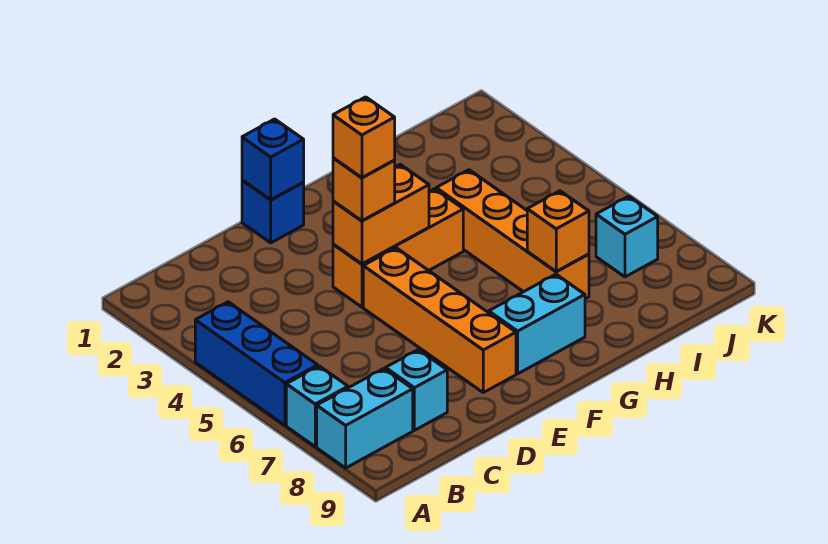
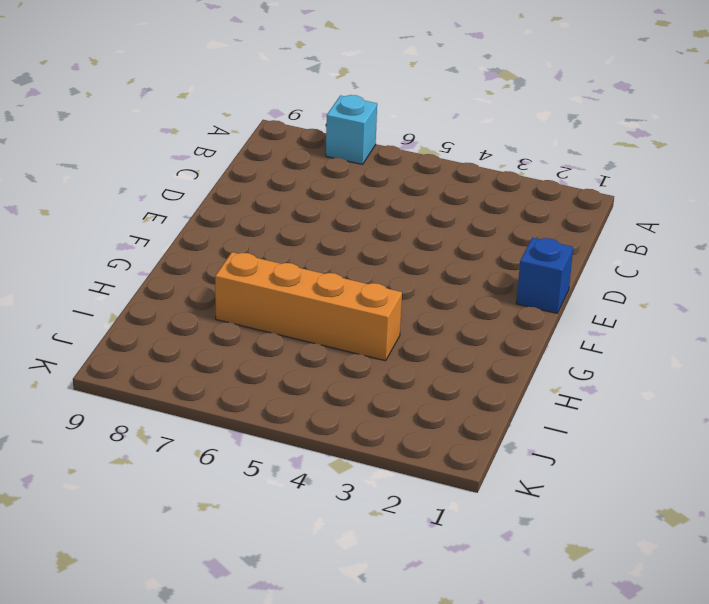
none -> blue brick A4:A6 level 1
none -> cyan brick A8:B8 level 1
none -> cyan brick C8 level 1

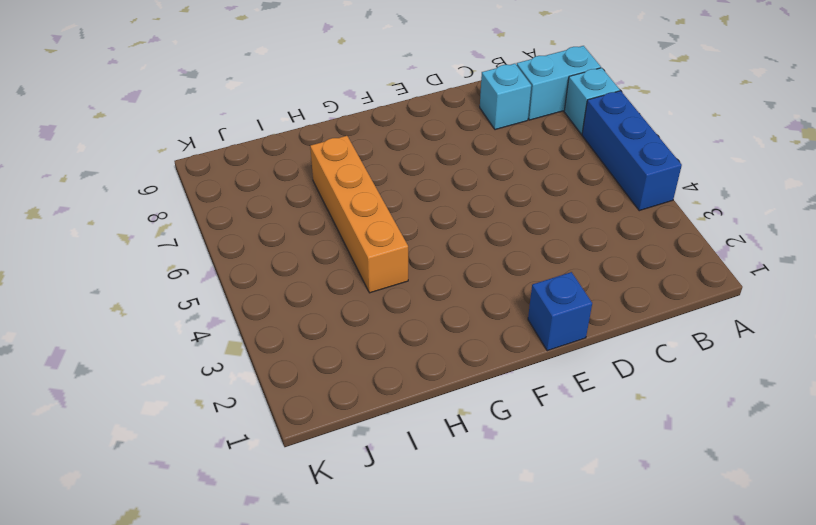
none -> orange brick E4:G4 level 1
none -> orange brick E5:E8 level 1
none -> cyan brick F8:G8 level 1

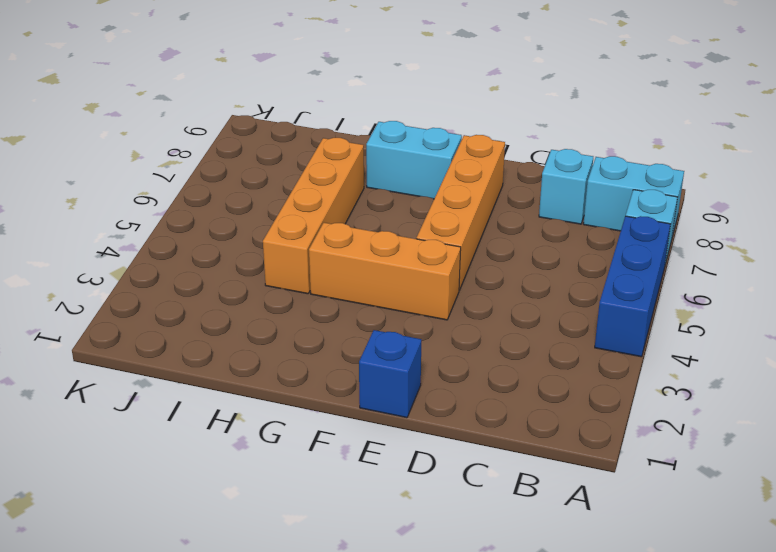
none -> cyan brick J7 level 1
none -> blue brick E1 level 2
none -> orange brick E4:F4 level 2

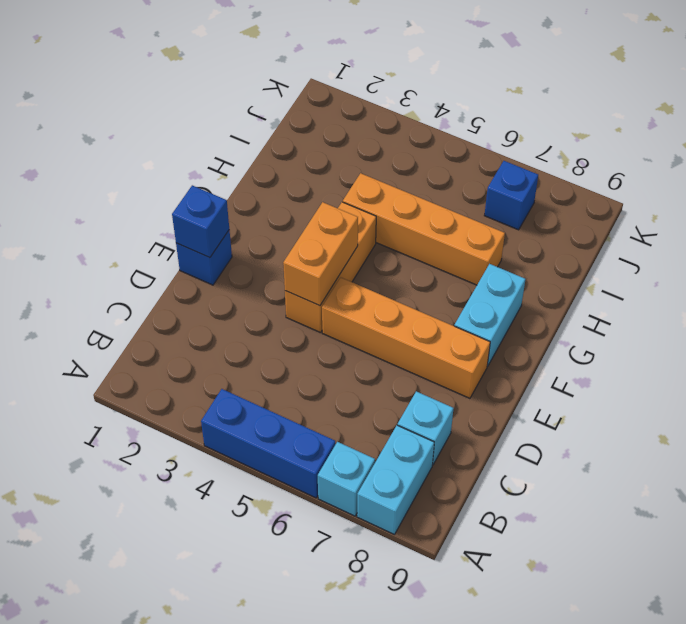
blue brick J7 level 1 -> cyan brick J7 level 1
none -> orange brick H7 level 2
none -> orange brick E4 level 3
none -> orange brick E4 level 4

